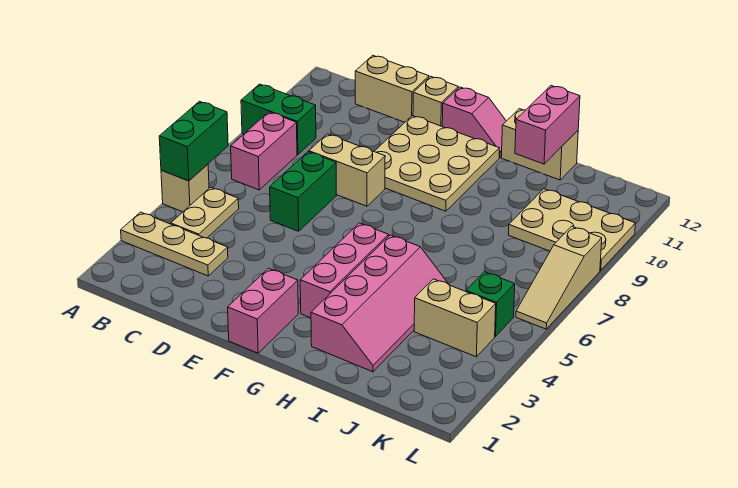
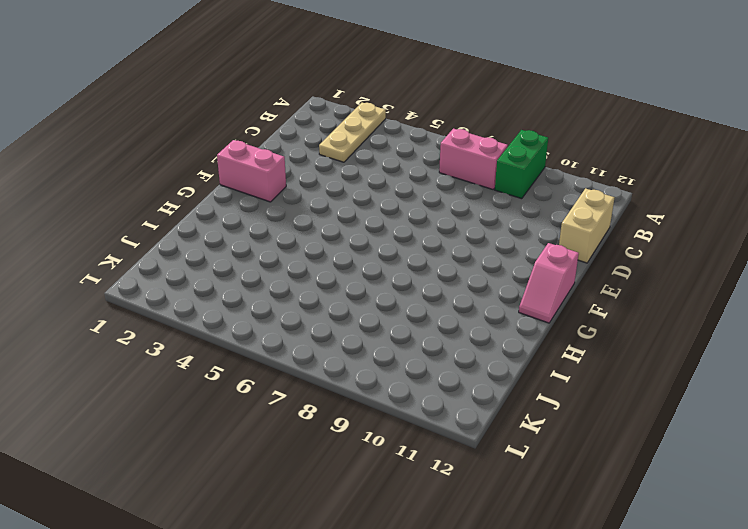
none -> tan brick A5 level 1
none -> tan plate B4:B5 level 1
none -> green brick D6:D7 level 1

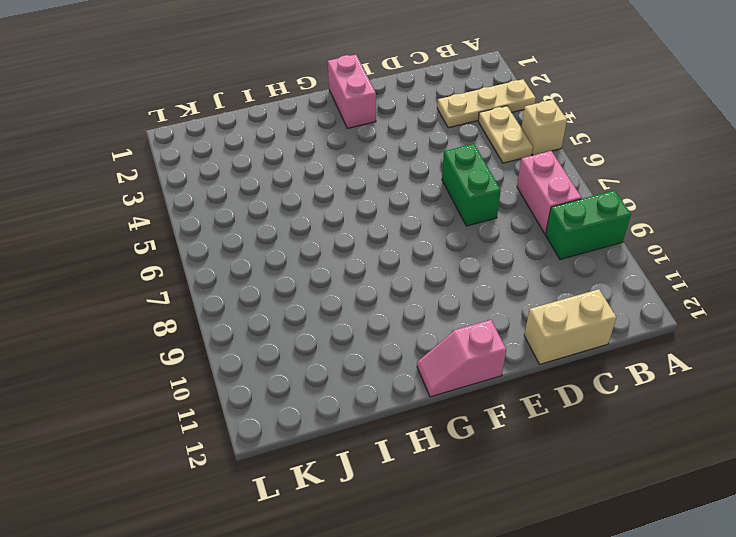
none -> tan brick D8:E8 level 1
none -> tan plate E9:G11 level 1
none -> tan brick E12 level 1

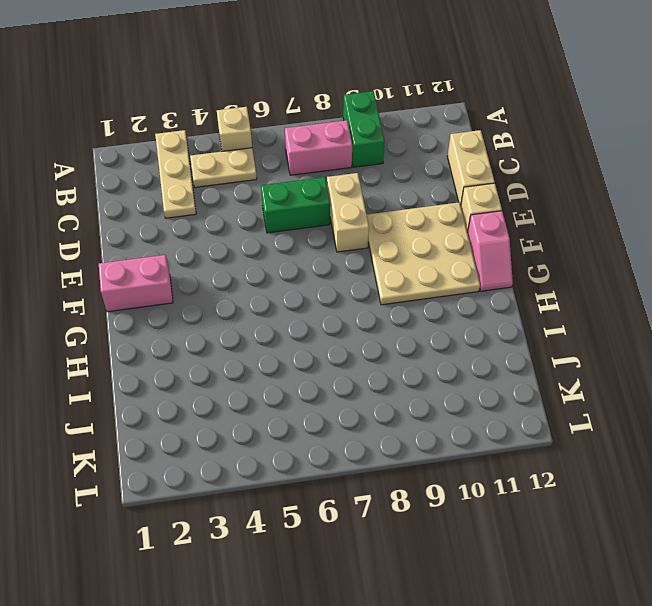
none -> pink brick G3:G5 level 1
none -> pink slope H2:I5 level 1 top H
none -> tan brick H12:I12 level 1

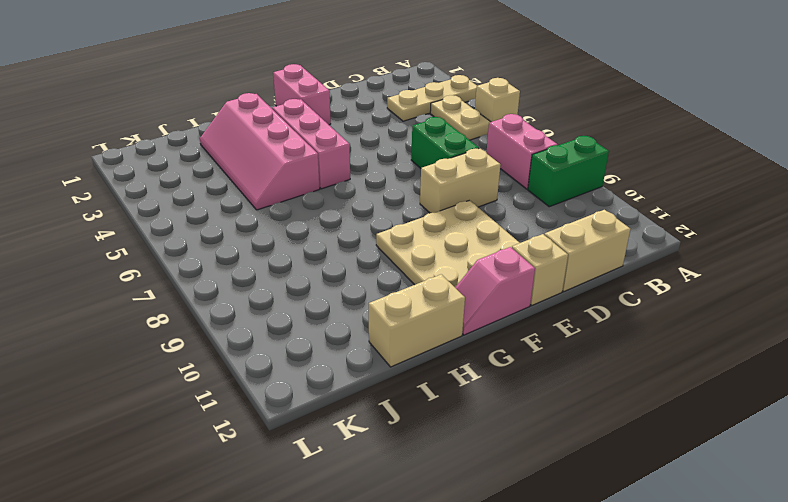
none -> tan brick J4:K4 level 1
none -> tan plate J9:L10 level 1
none -> green brick K5 level 1

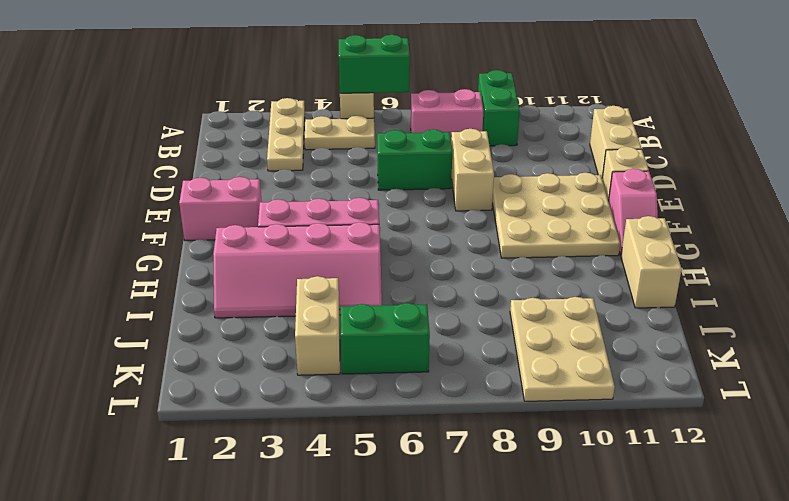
green brick K5:K6 level 1 -> green brick K5 level 1
none -> tan slope L6:L8 level 1 top 8
none -> pink brick I11:I12 level 2

